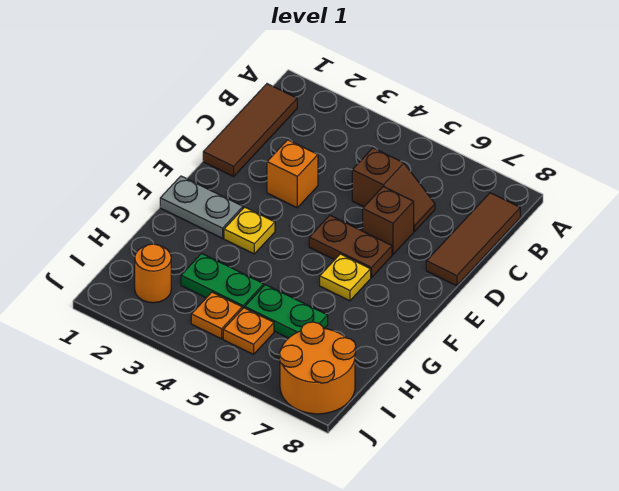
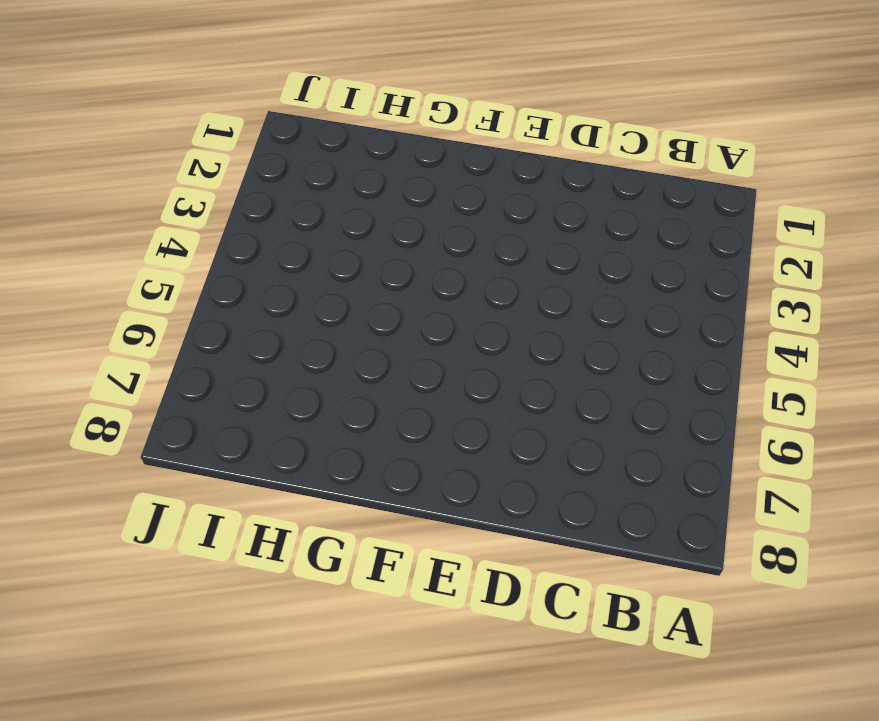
none -> brown tile B1:D1 level 1
none -> brown tile B8:D8 level 1
none -> brown slope C5:C6 level 1 top 5

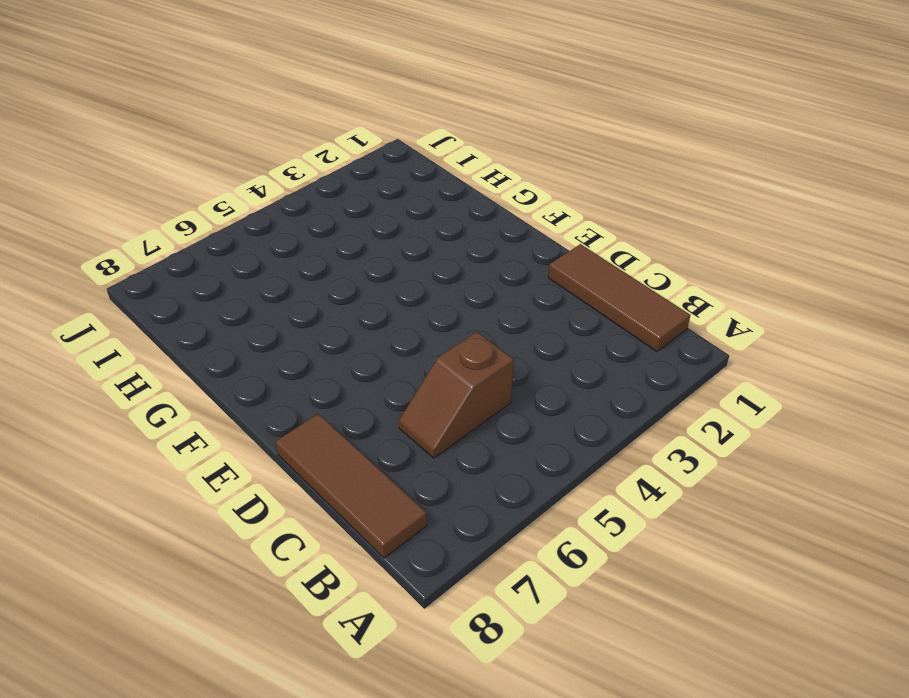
none -> orange brick D3 level 1
none -> brown brick D6 level 1
none -> brown plate E5:E6 level 1

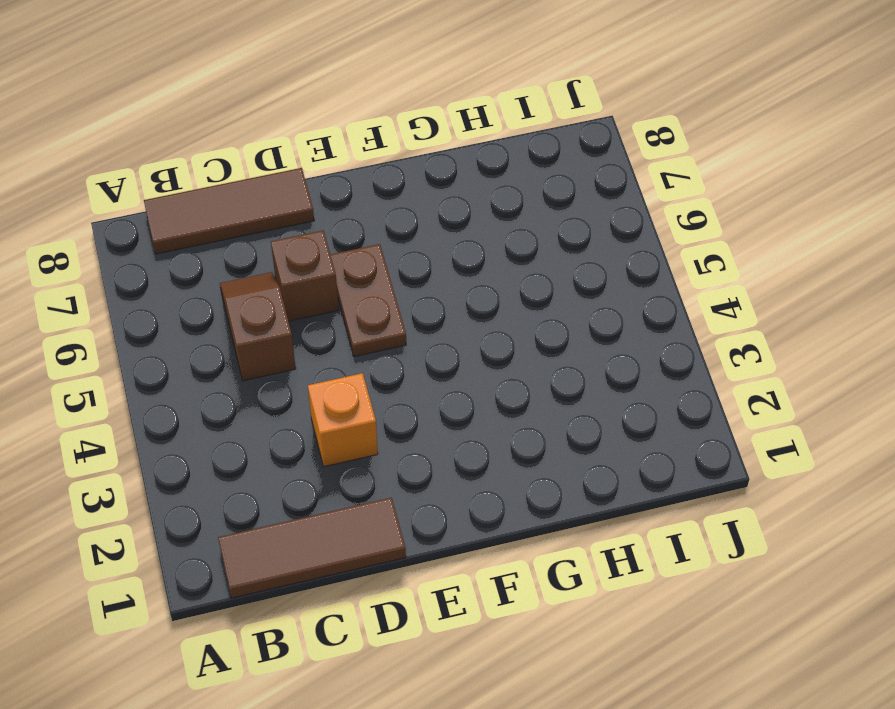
none -> grey plate F1:F2 level 1
none -> yellow plate F3 level 1
none -> yellow plate F6 level 1

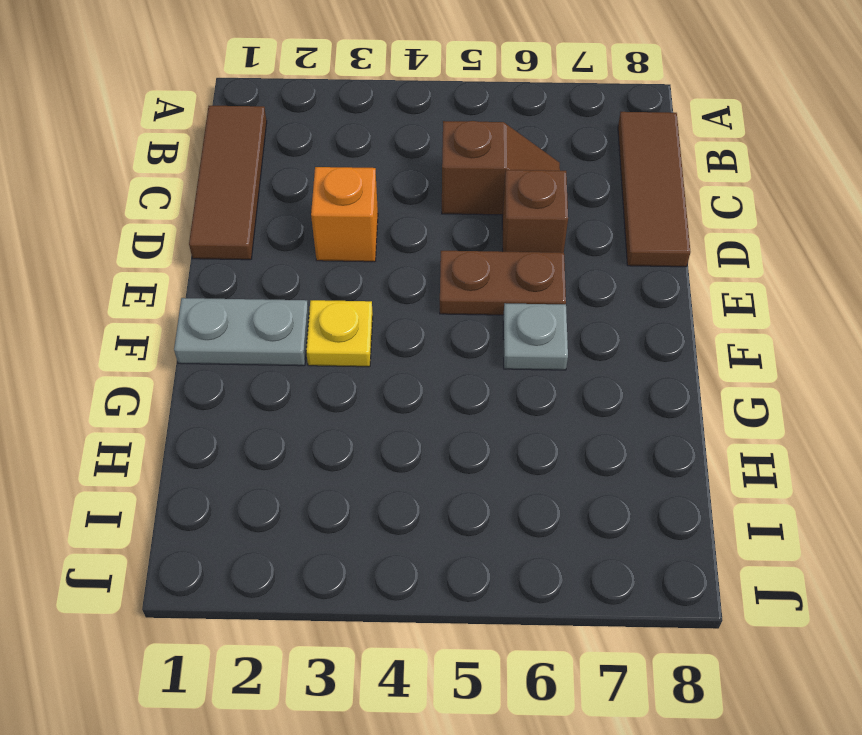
grey plate F6 level 1 -> yellow plate F6 level 1
none -> green plate H3:H4 level 1
none -> green plate H5:H6 level 1
none -> orange round brick I2 level 1

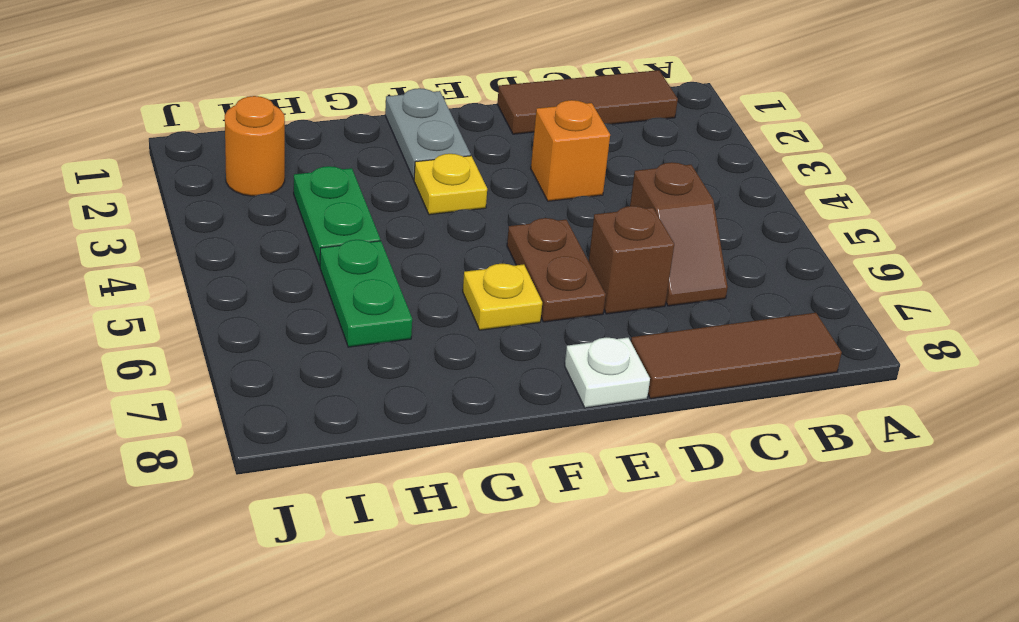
white plate E8 level 1 -> none
none -> orange plate I4 level 1
none -> orange plate I5 level 1
none -> orange round brick I7:J8 level 1

